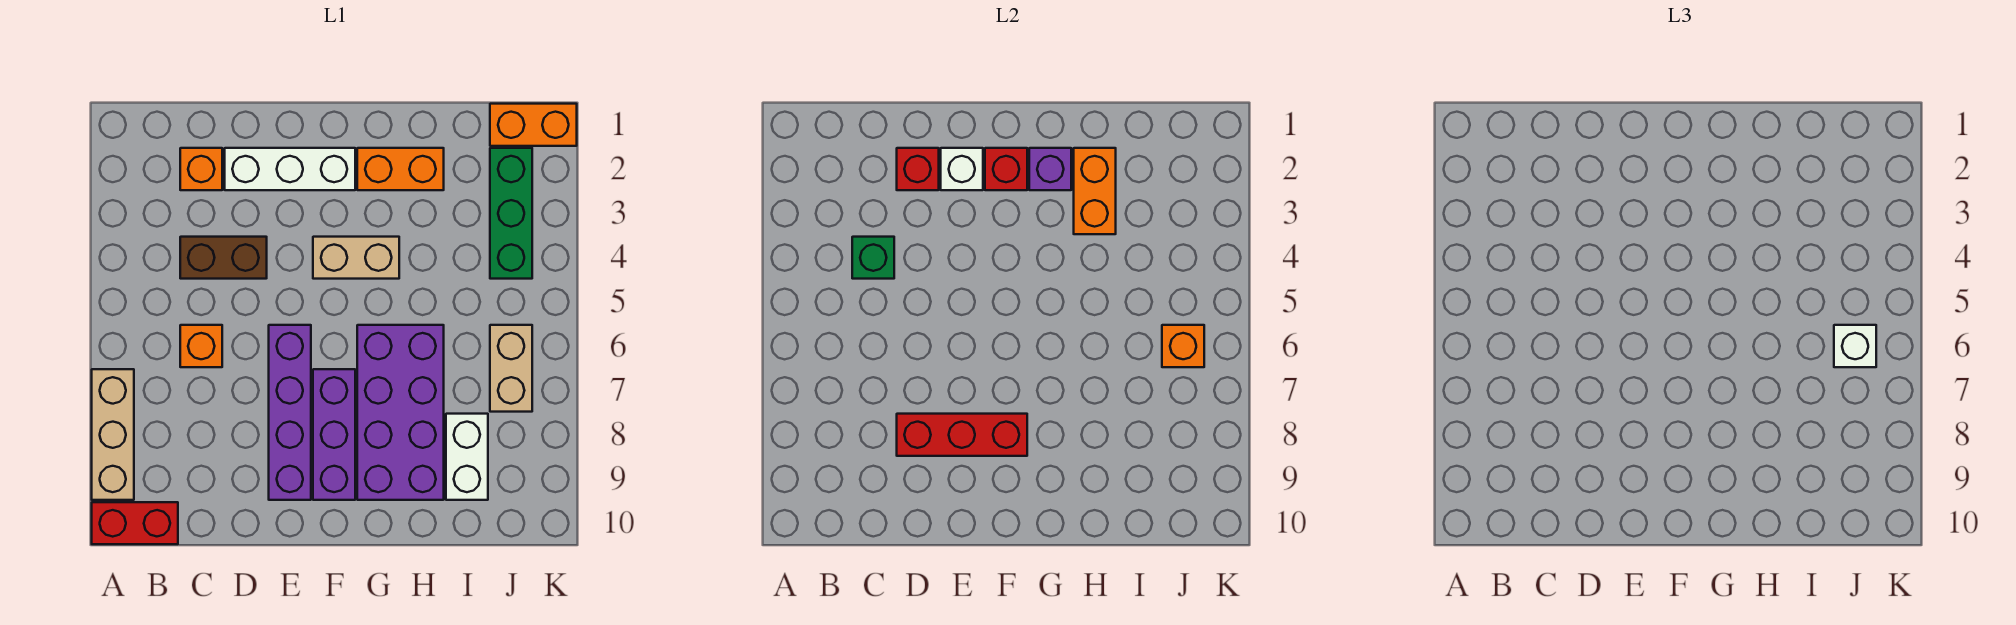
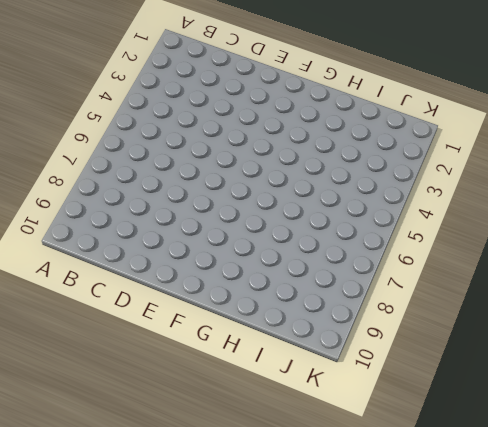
none -> tan brick A7:A9 level 1
none -> red brick A10:B10 level 1
none -> orange brick C2 level 1

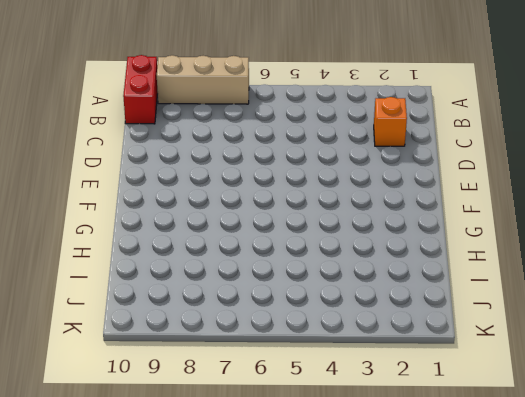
none -> brown brick C4:D4 level 1
none -> orange brick C6 level 1
none -> white brick D2:F2 level 1

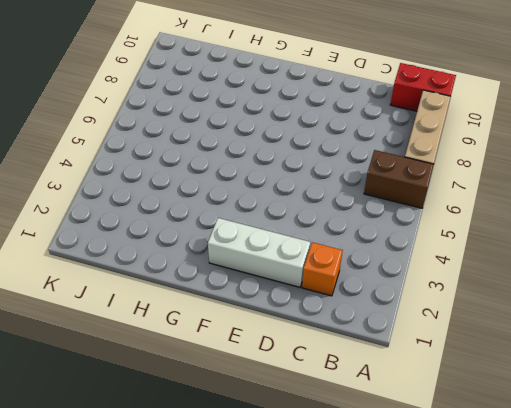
brown brick A6:B6 level 1 -> brown brick C4:D4 level 1
none -> orange brick C6 level 1
none -> purple brick E6:E9 level 1
none -> tan brick F4:G4 level 1

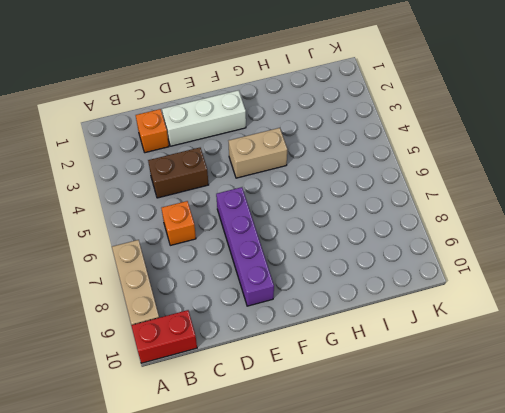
none -> purple brick F7:F9 level 1
none -> orange brick G2:H2 level 1
none -> purple brick G6:H9 level 1

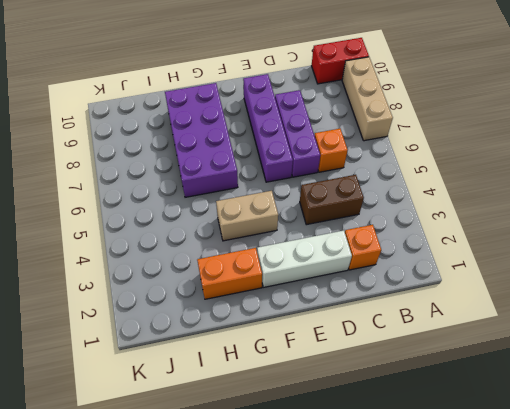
purple brick D6:D8 level 1 -> purple brick F7:F9 level 1
none -> white brick I8:I9 level 1
none -> orange brick J1:K1 level 1
none -> green brick J2:J4 level 1

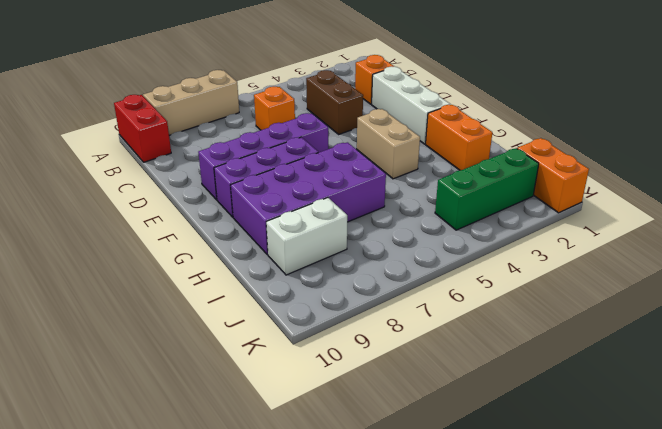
none -> tan brick J6:J7 level 1
none -> green brick C4 level 2
none -> red brick D2 level 2

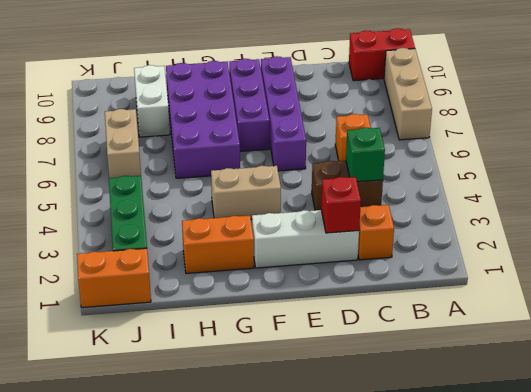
none -> red brick D8:F8 level 2
none -> white brick E2 level 2
none -> red brick F2 level 2

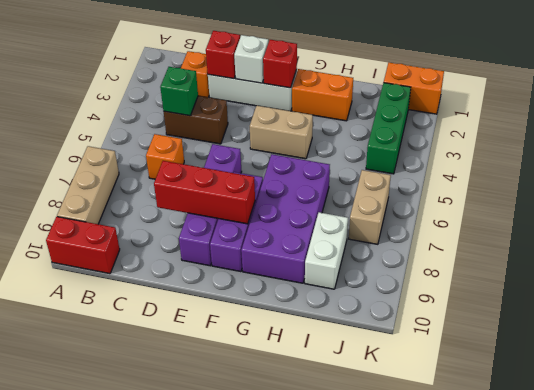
none -> purple brick G2 level 2
none -> orange brick H2:H3 level 2
none -> orange brick J6 level 2

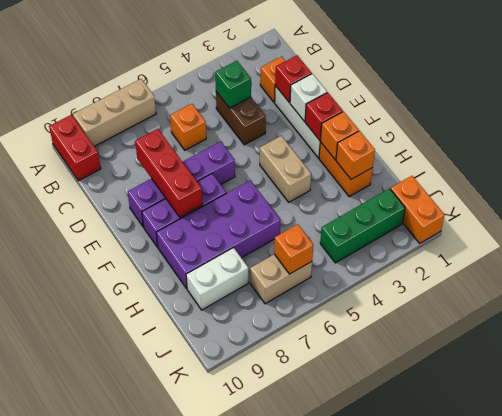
orange brick G2 level 2 -> purple brick G2 level 2
orange brick H2 level 2 -> orange brick H2:H3 level 2
none -> white brick J6 level 3

